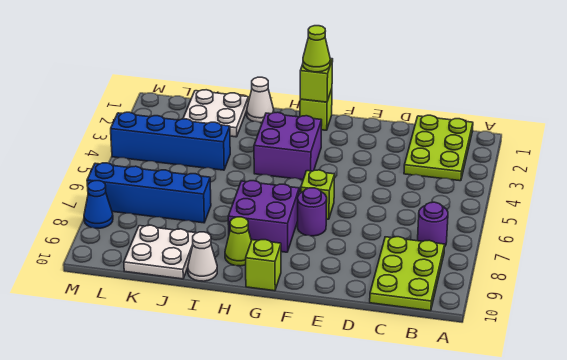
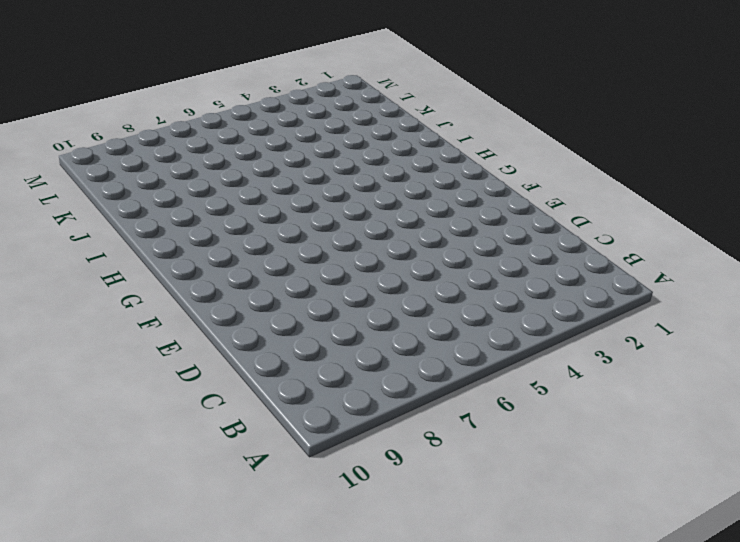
none -> lime plate B1:C3 level 1
none -> purple round brick B7 level 1
none -> lime plate B8:C10 level 1

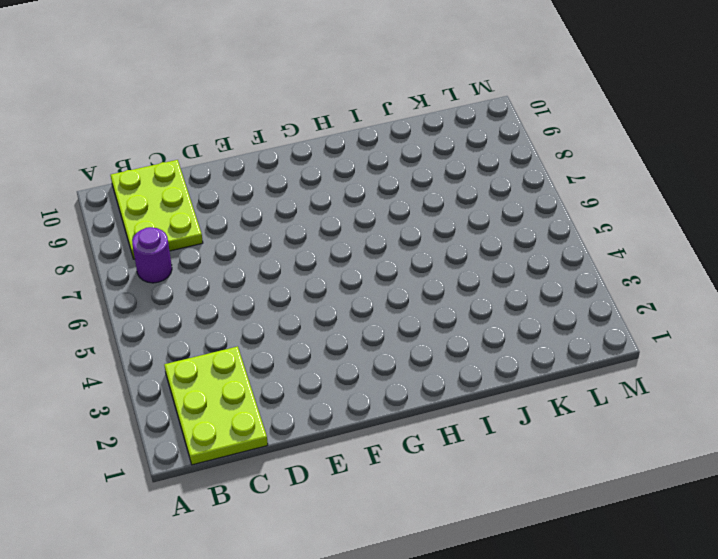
none -> lime brick F6 level 1
none -> purple round brick F7 level 1
none -> lime brick G1 level 1

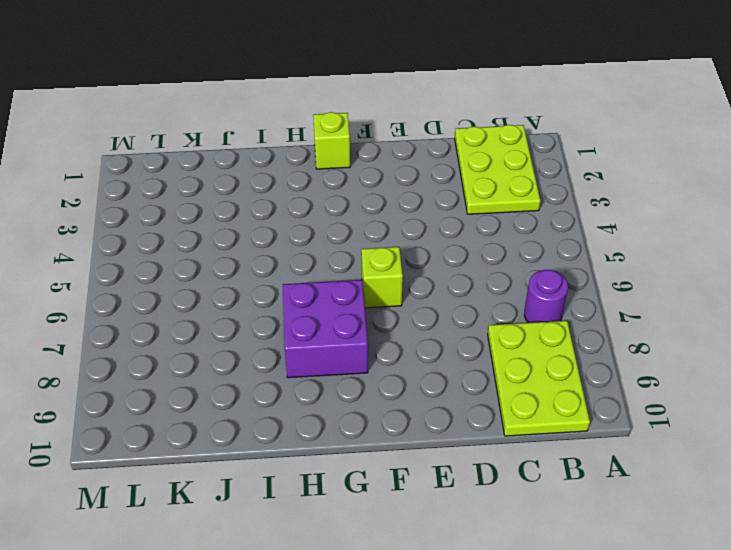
none -> purple round brick F7 level 1
none -> purple brick G3:H4 level 1
none -> lime brick G10 level 1

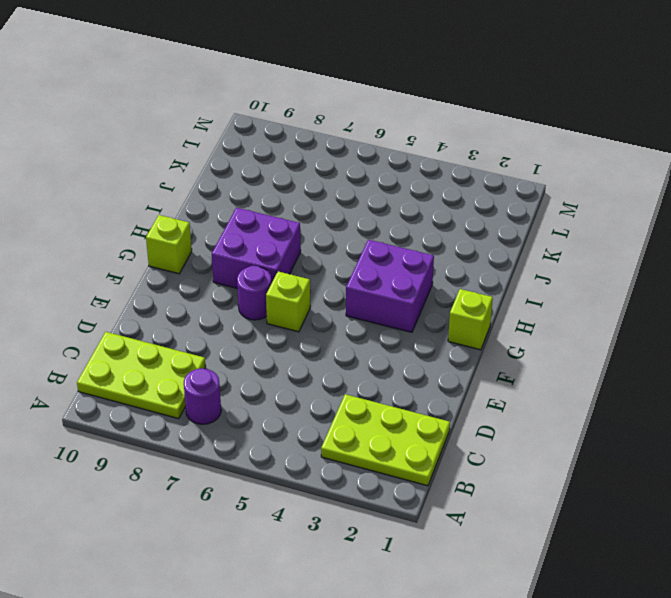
none -> lime cone H9 level 1
none -> white cone I1 level 1
none -> white cone I10 level 1

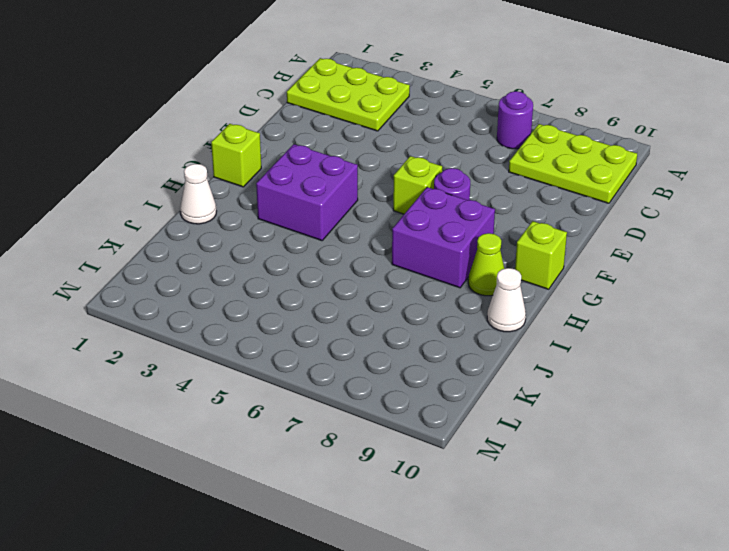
none -> white plate J1:K2 level 1
none -> blue brick J4:M4 level 1
none -> blue brick J7:M7 level 1

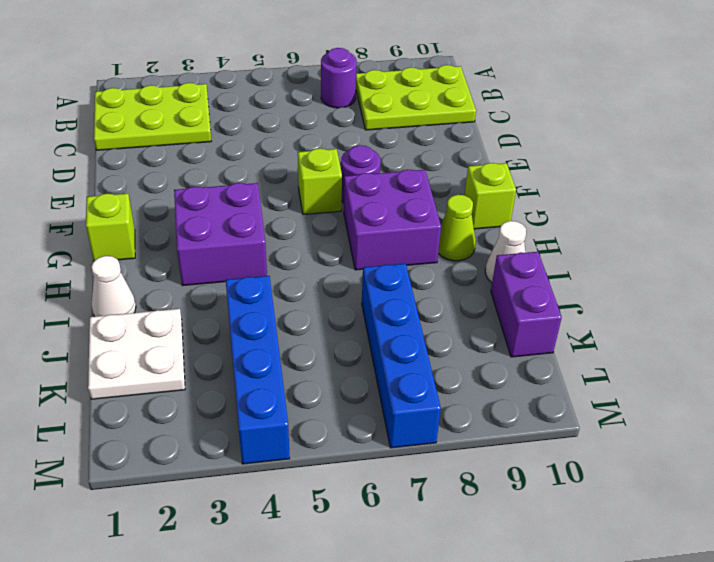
purple brick J10:K10 level 1 -> white plate J9:K10 level 1
none -> blue cone M8 level 1
none -> lime brick G1 level 2
none -> lime cone G1 level 3

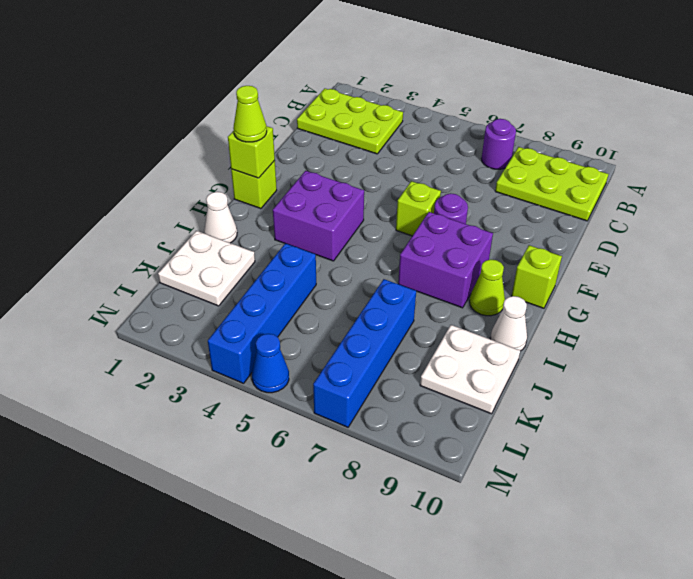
blue cone M5 level 1 -> blue cone M8 level 1

